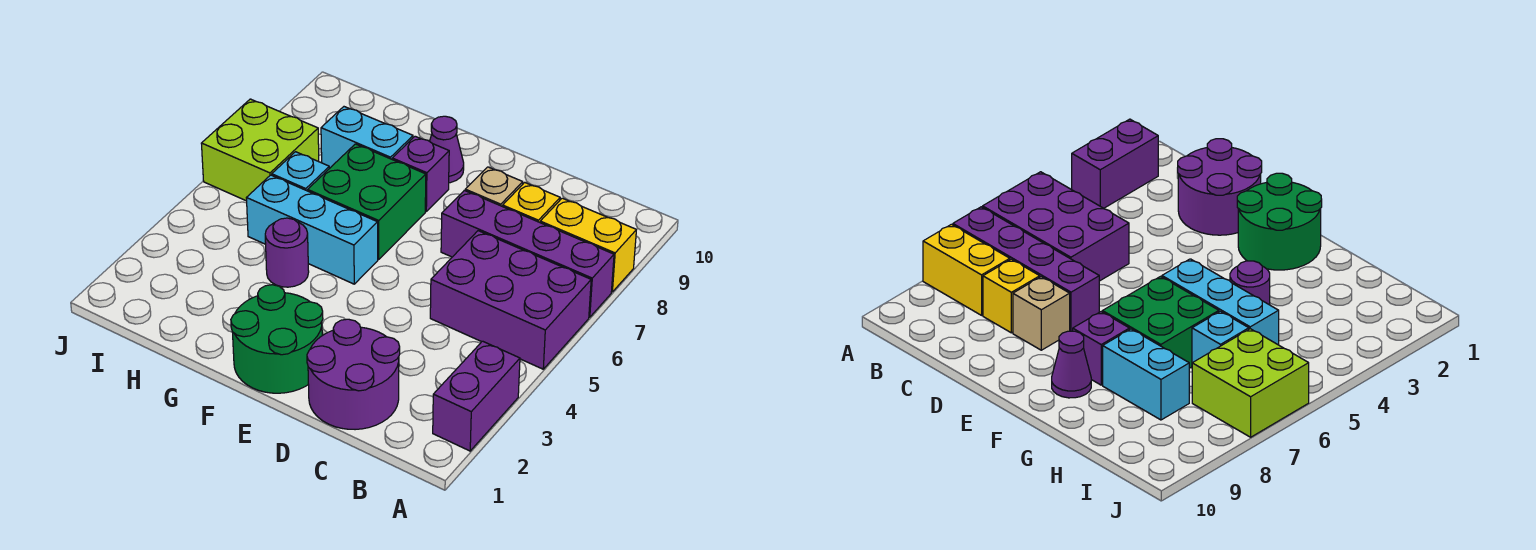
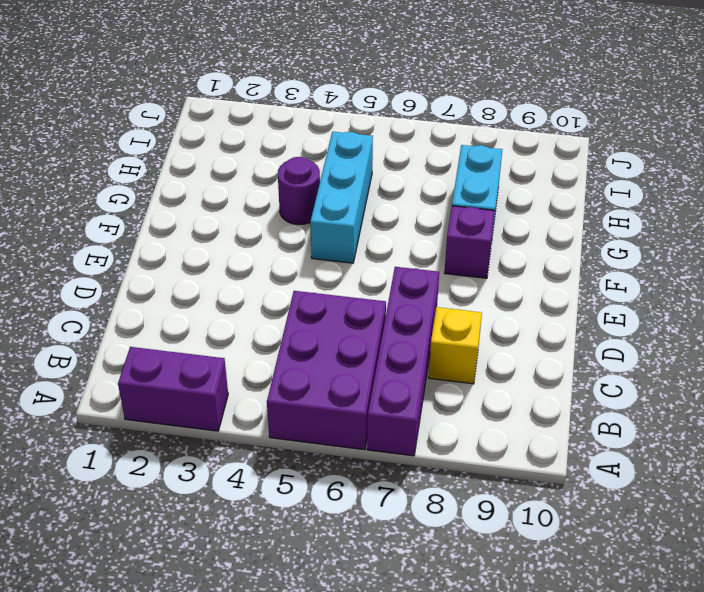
none -> yellow brick A8:B8 level 1
none -> purple round brick C1:D2 level 1
none -> tan brick D8 level 1

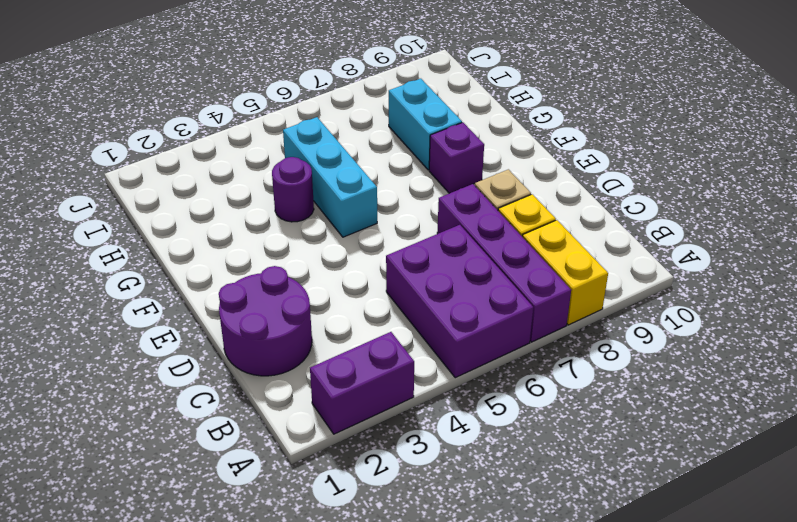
none -> green round brick E1:F2 level 1
none -> green brick F6:G7 level 1
none -> purple cone F9 level 1

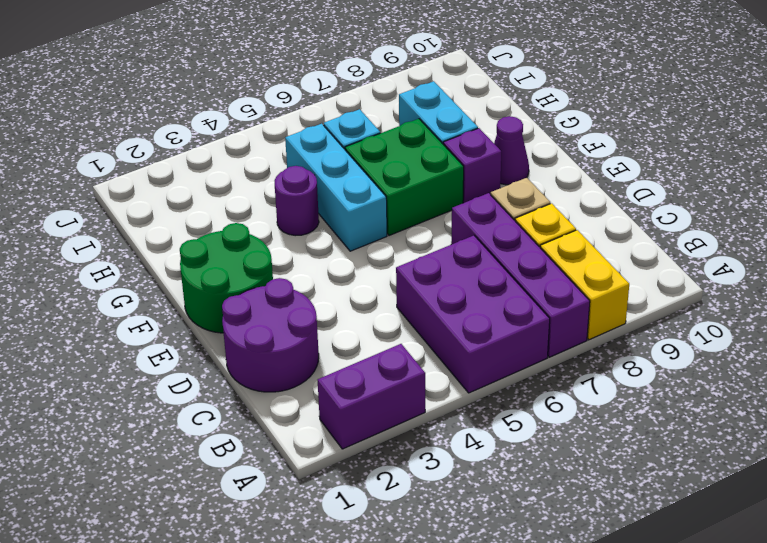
none -> lime brick I6:J7 level 1

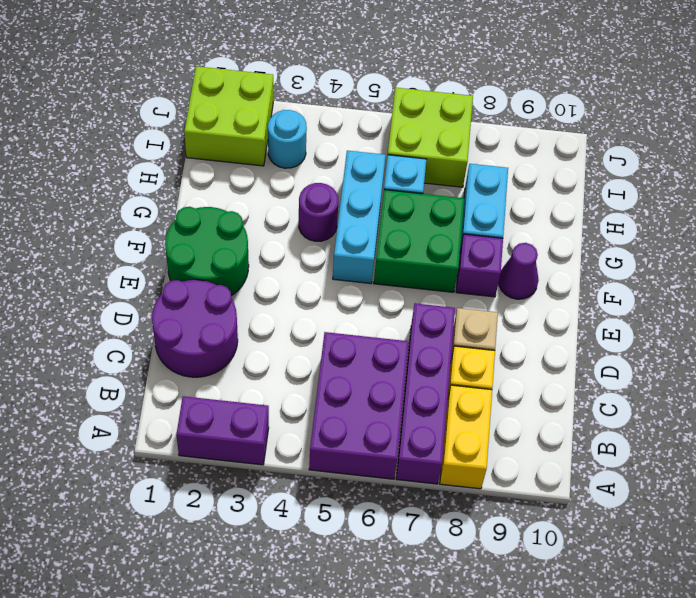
lime brick I1:J2 level 1 -> none
cyan round brick I3 level 1 -> none

